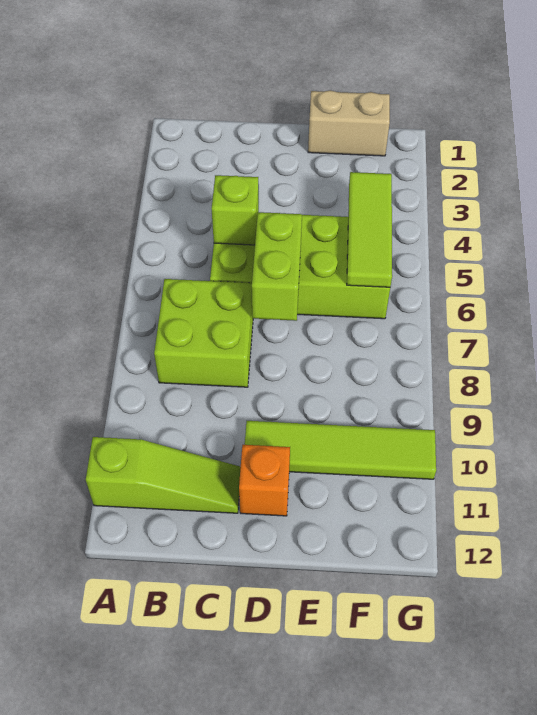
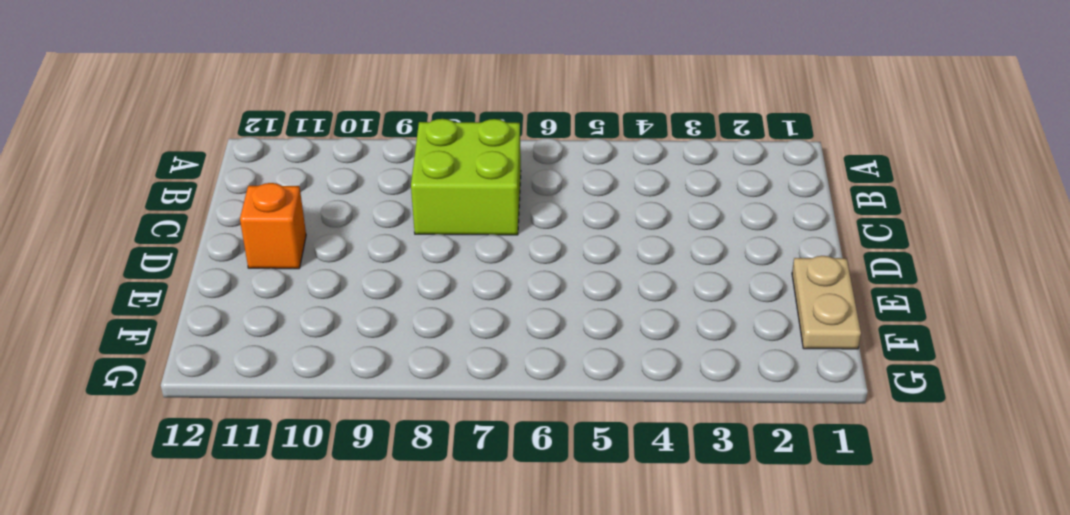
tan plate E1:F1 level 1 -> tan brick E1:F1 level 1
none -> lime slope A11:C11 level 1 top A
none -> lime brick C5:F6 level 1

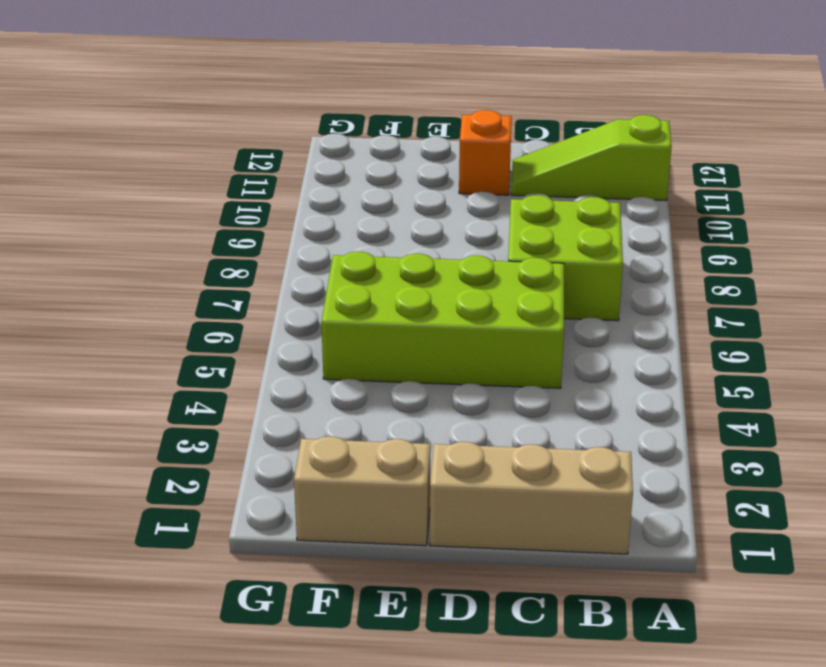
tan brick B1:D1 level 1 -> none
none -> lime tile D10:G10 level 1
none -> lime brick C5 level 2

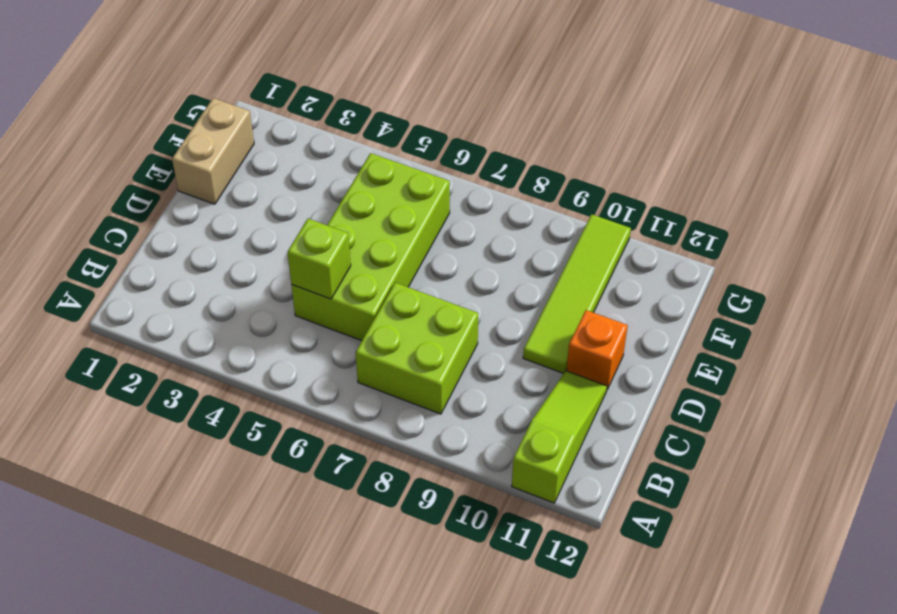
none -> lime brick D6:D7 level 2
none -> lime tile F4:F6 level 2

